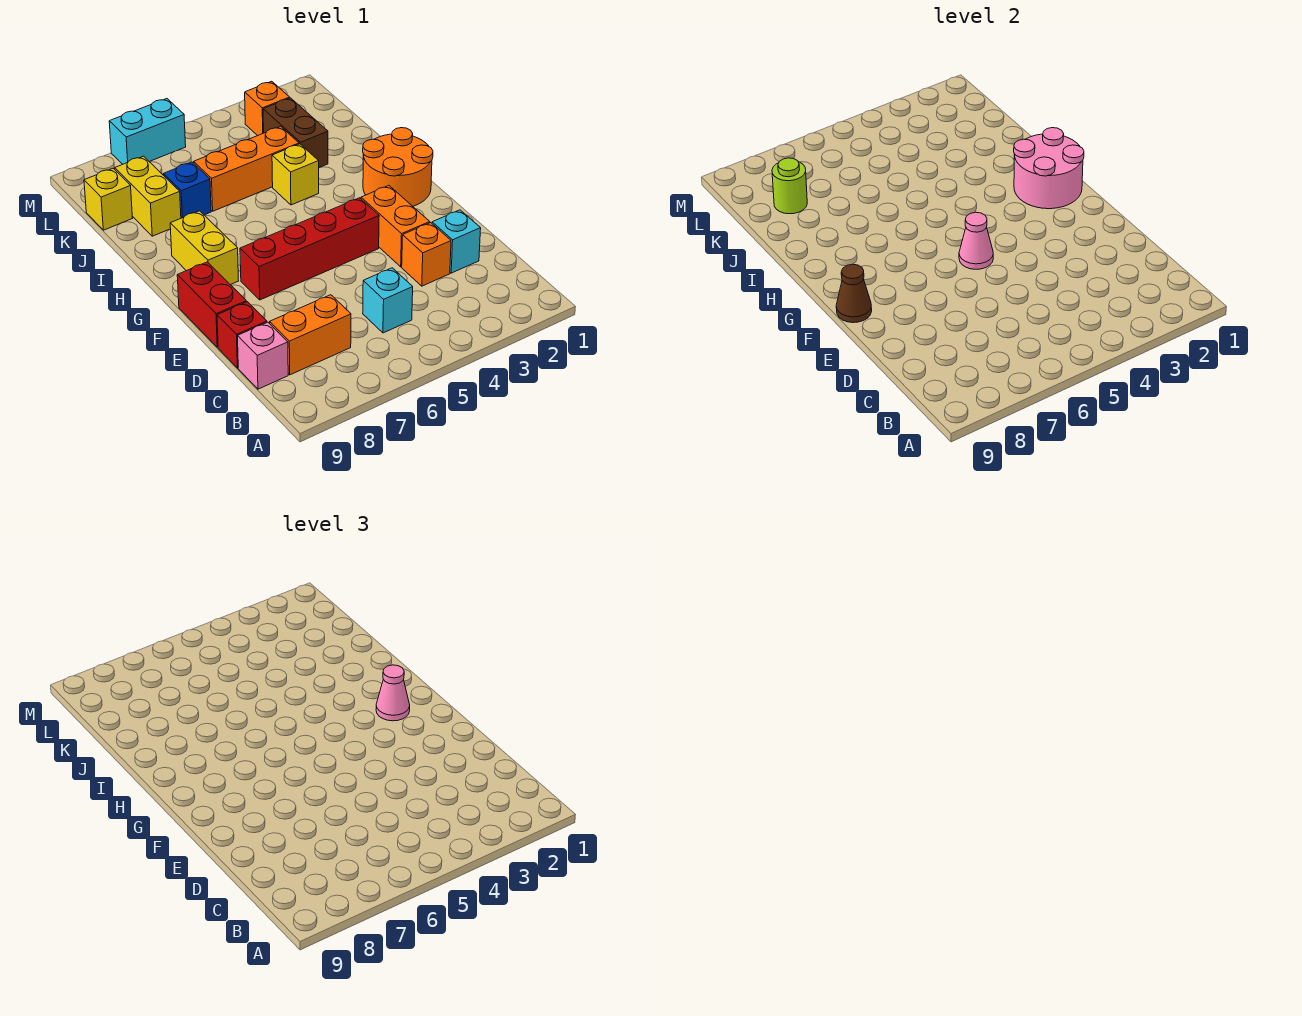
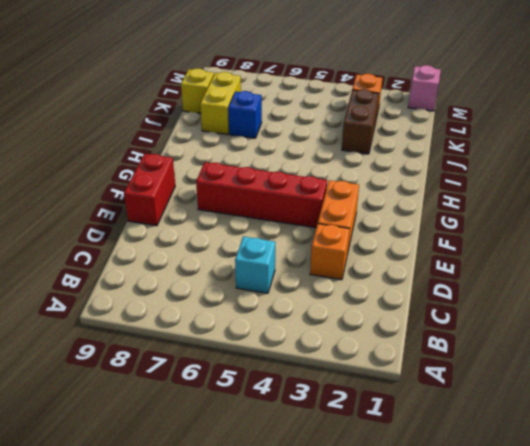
pink brick M1 level 1 -> pink brick C9 level 1
none -> orange brick C7:C8 level 1
none -> cyan brick D2 level 1
none -> red brick D9 level 1

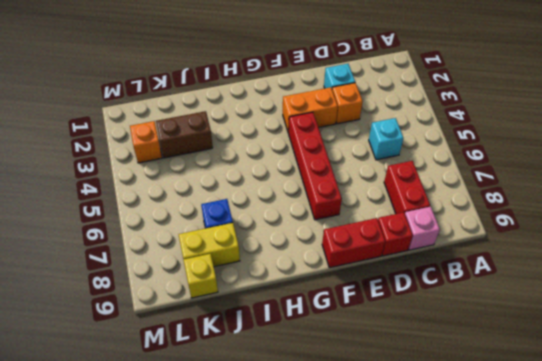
red brick C7:C8 level 1 -> orange brick C7:C8 level 1
none -> orange round brick G1:H2 level 1
none -> yellow brick G8:H8 level 1
none -> yellow brick I4 level 1

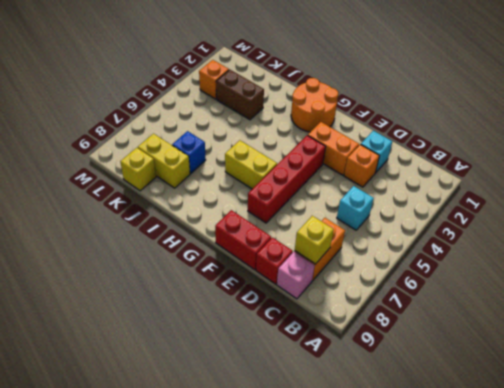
yellow brick C8 level 2 -> yellow brick I4 level 1
yellow brick G6:H6 level 1 -> yellow brick G8:H8 level 1
none -> orange brick J4:J6 level 1
none -> cyan brick M6:M7 level 1
none -> pink cone F5 level 2

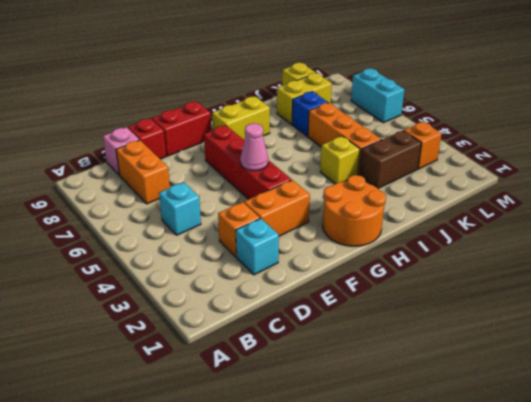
none -> brown cone F9 level 2
none -> pink round brick G1:H2 level 2
none -> lime round brick K8 level 2

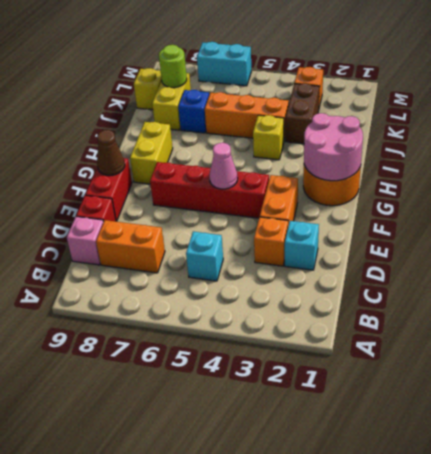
none -> pink cone G2 level 3

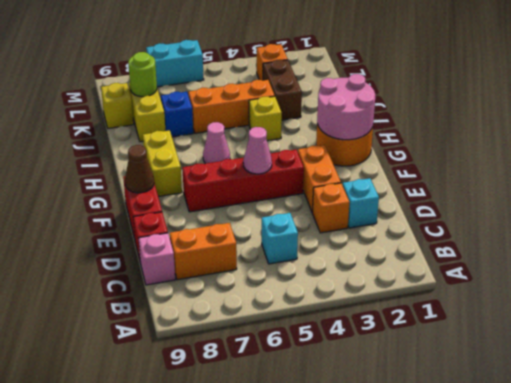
pink cone H6 level 1 -> pink cone G2 level 3

